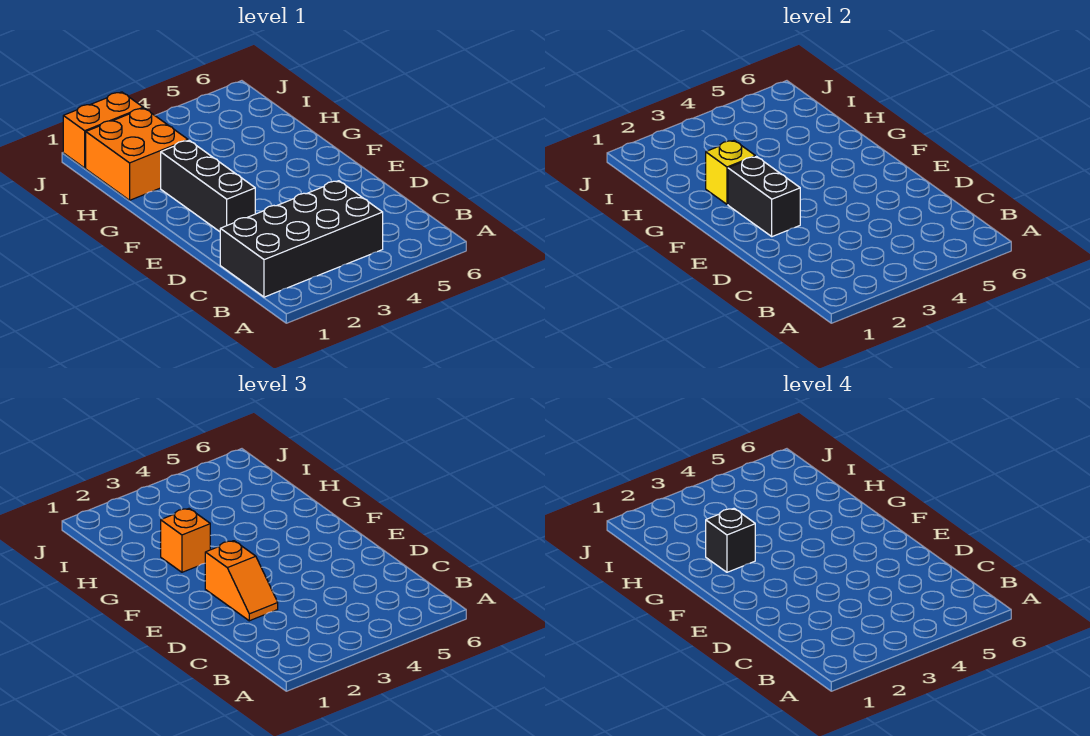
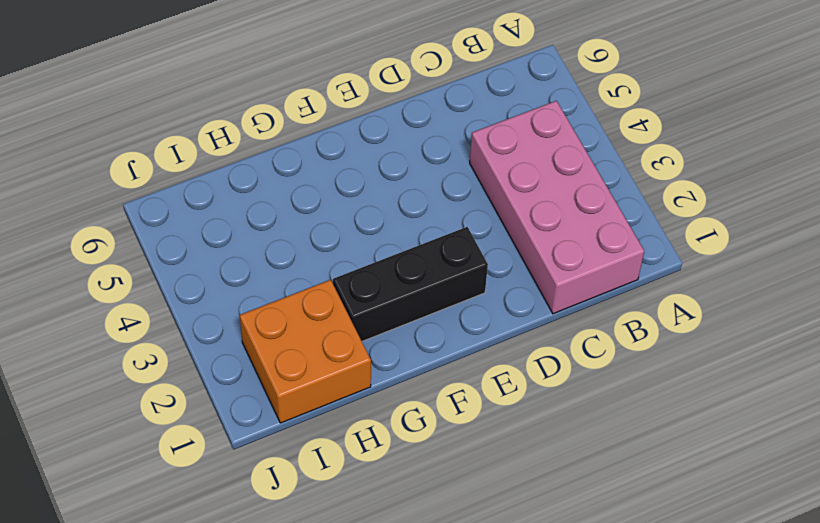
pink brick B1:C4 level 1 -> black brick B1:C4 level 1
none -> orange brick J1:J2 level 1
none -> black brick E2:F2 level 2

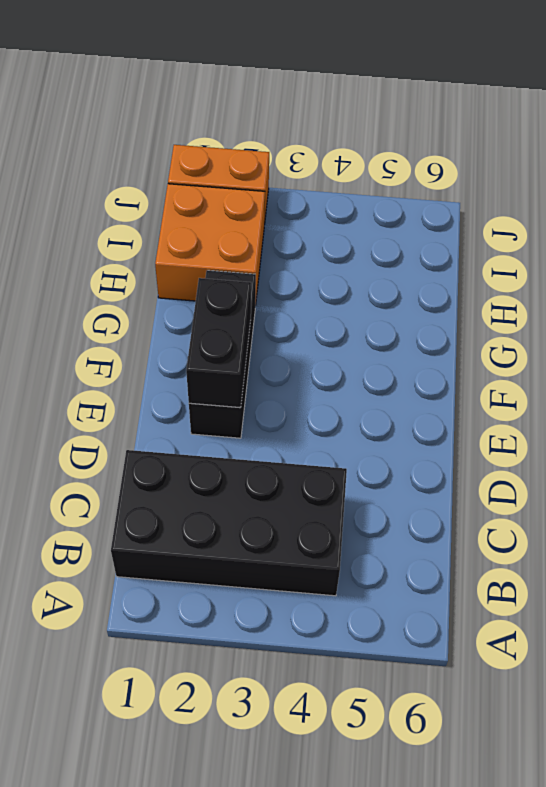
none -> yellow brick G2 level 2
none -> orange slope D2:E2 level 3 top E

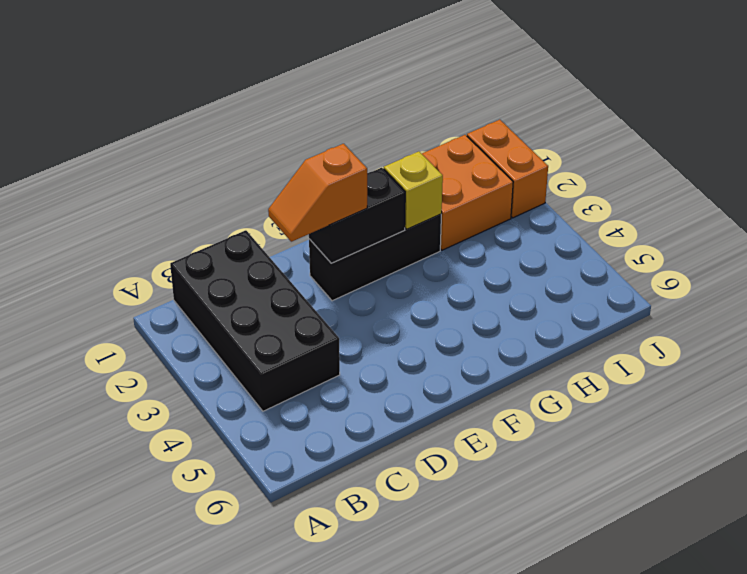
none -> orange brick G2 level 3
none -> black brick G2 level 4

